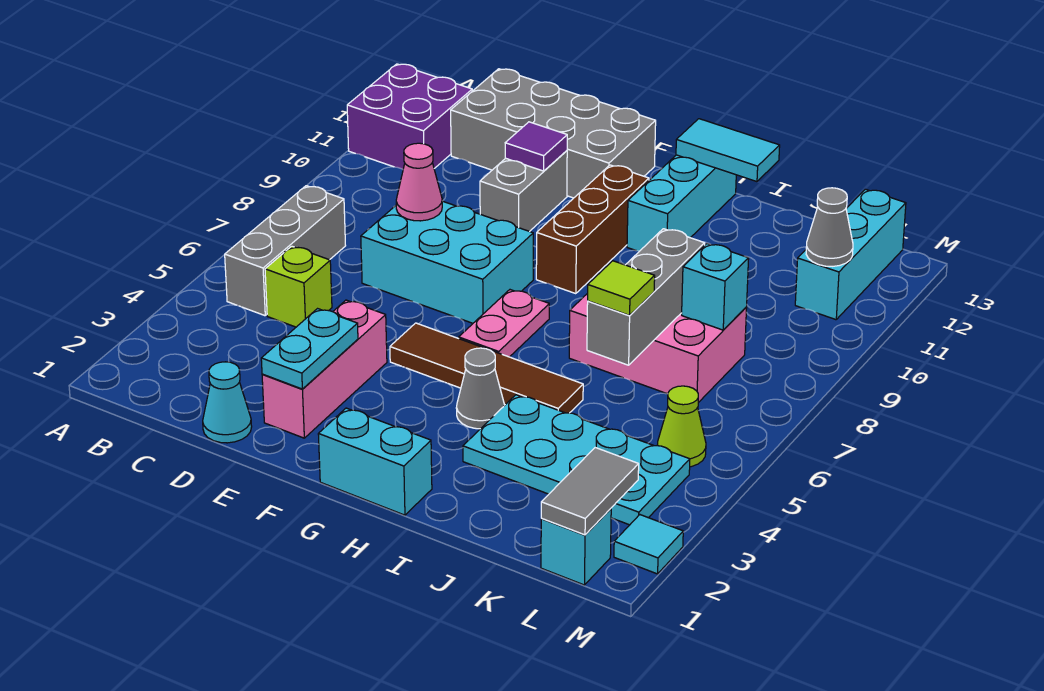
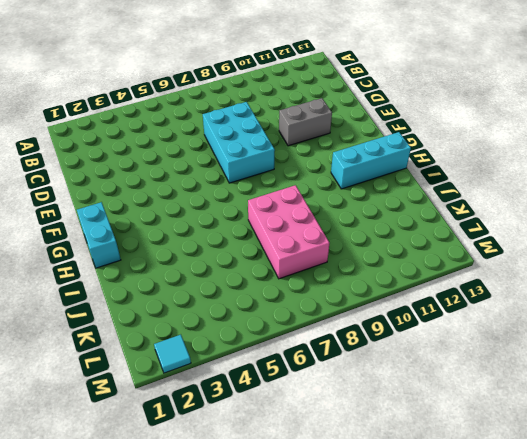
none -> purple brick A11:B12 level 1
none -> grey brick B5:B7 level 1
none -> lime brick C5 level 1

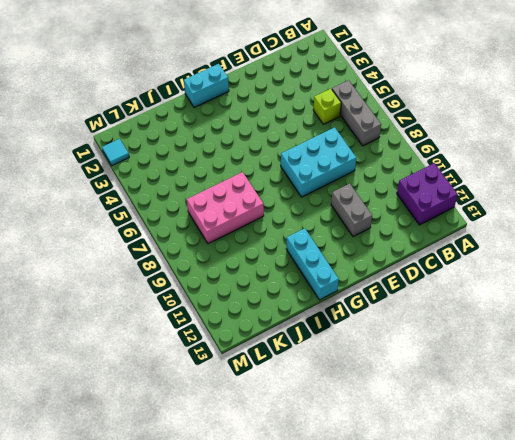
none -> grey brick C12:F13 level 1
none -> cyan cone D1 level 1
none -> pink brick E2:E4 level 1

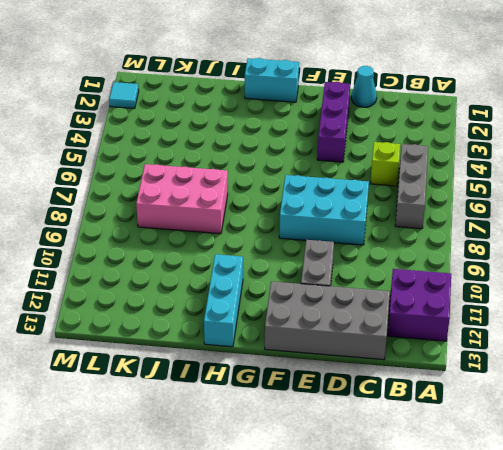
purple brick E2:E4 level 1 -> pink brick E2:E4 level 1
none -> brown tile F5:I5 level 1
none -> pink plate G6:G7 level 1
none -> brown brick G9:G11 level 1

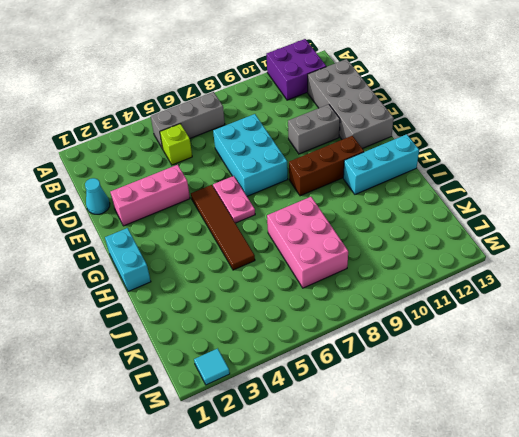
pink plate F6:G6 level 1 -> pink plate G6:G7 level 1
none -> grey cone H4 level 1
none -> cyan plate I3:L4 level 1
none -> cyan brick L1 level 1

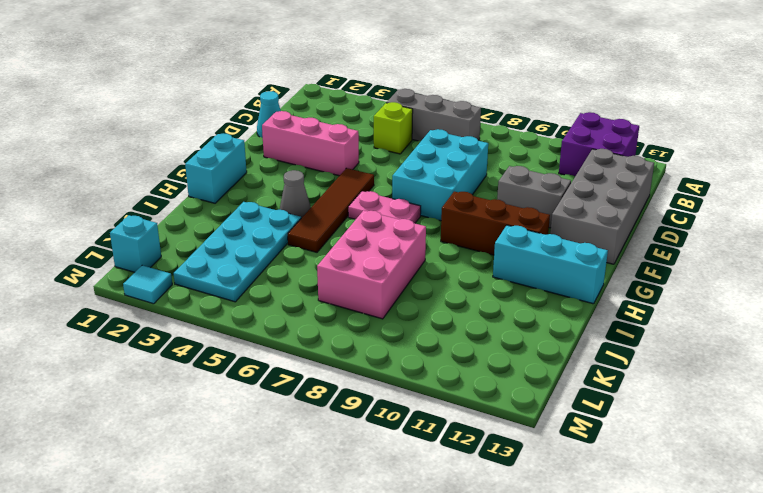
none -> lime cone L5 level 1
none -> cyan brick L11:L13 level 1
none -> pink cone D8 level 2

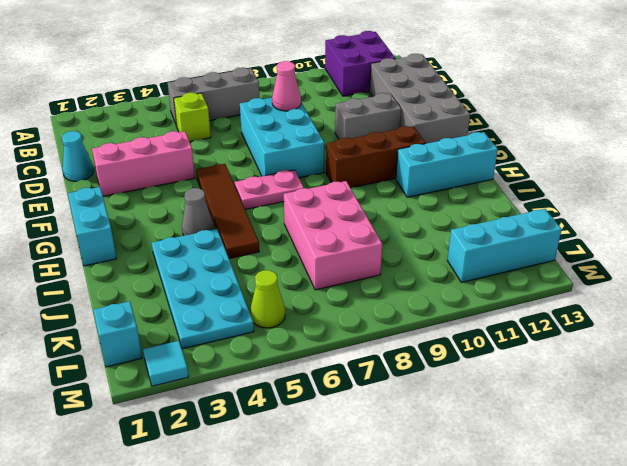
none -> cyan plate E2:E3 level 2
none -> purple tile E11 level 2
none -> cyan tile H13:I13 level 2

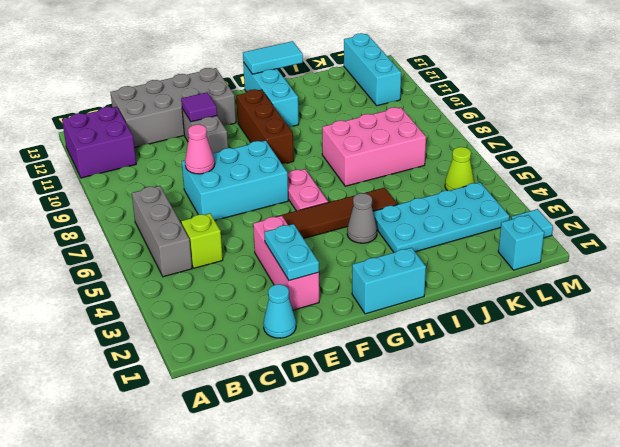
none -> grey brick J6:J8 level 2
none -> cyan brick K8 level 2
none -> grey tile L1:L2 level 2

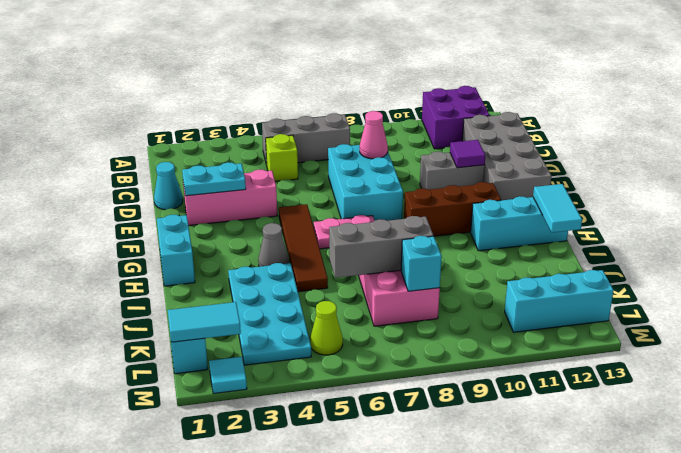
cyan tile L1:L2 level 2 -> grey tile L1:L2 level 2
none -> grey cone L11 level 2
none -> lime tile J6 level 3

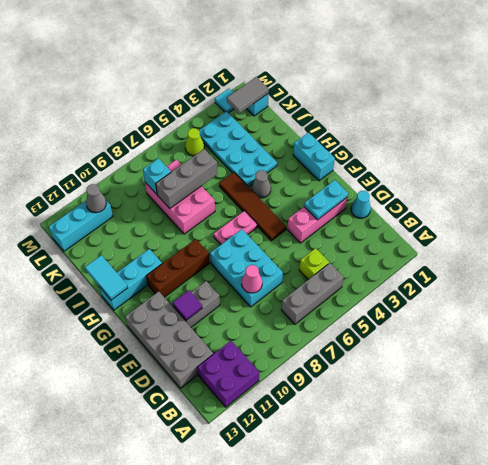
none -> lime tile J6 level 3

